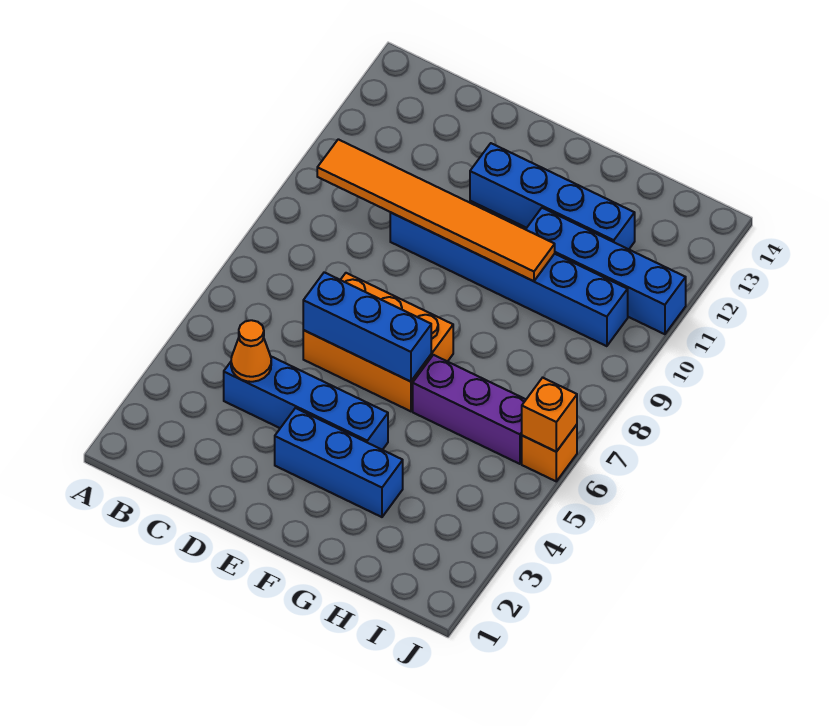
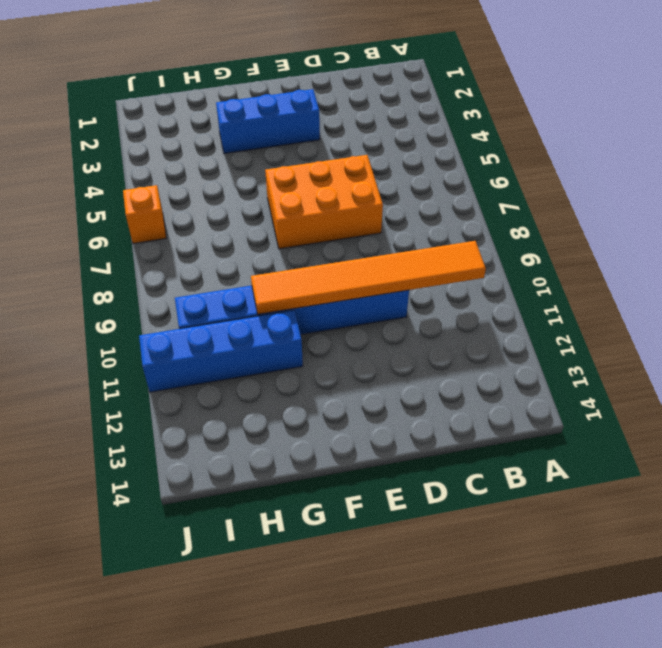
none -> blue brick C4:F4 level 1
none -> blue brick E12:H12 level 1
none -> purple brick G6:I6 level 1

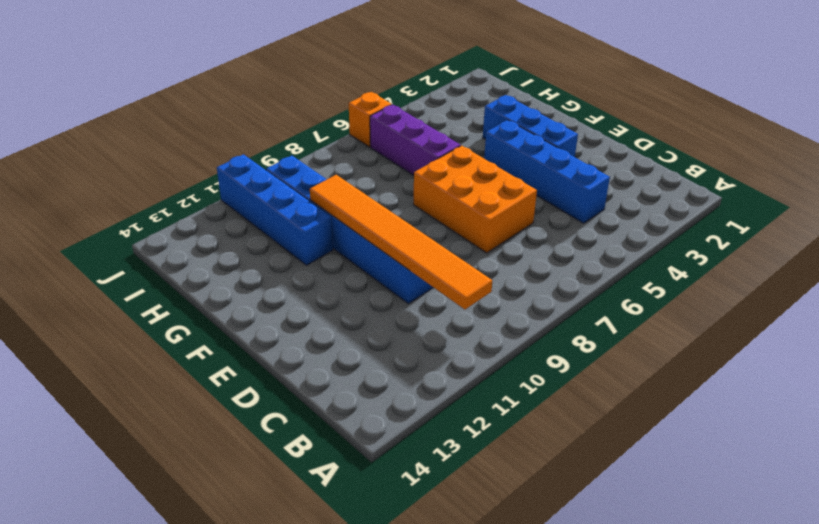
none -> blue brick E12:H12 level 1
none -> orange cone C4 level 2
none -> blue brick D6:F6 level 2

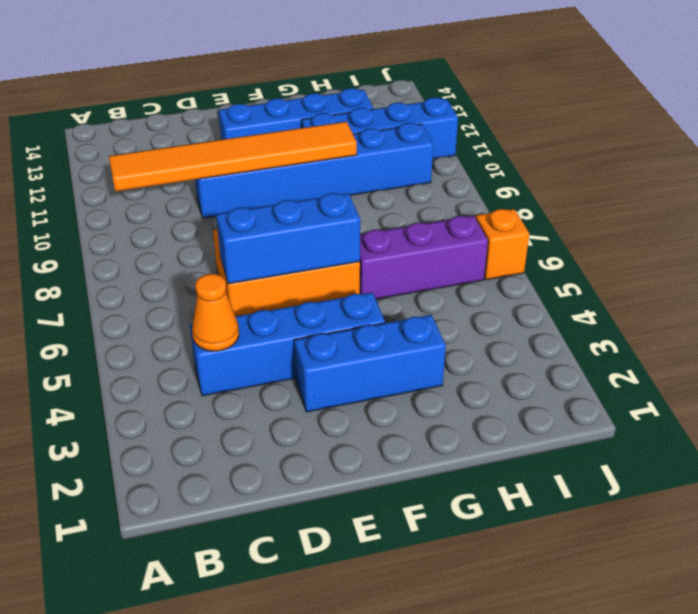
none -> orange brick J6 level 2

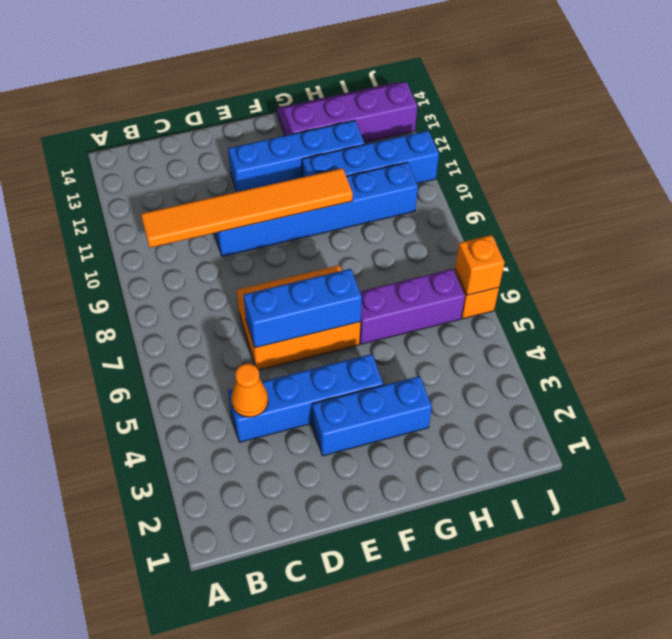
purple slope G13:J14 level 1 top 13 -> none

